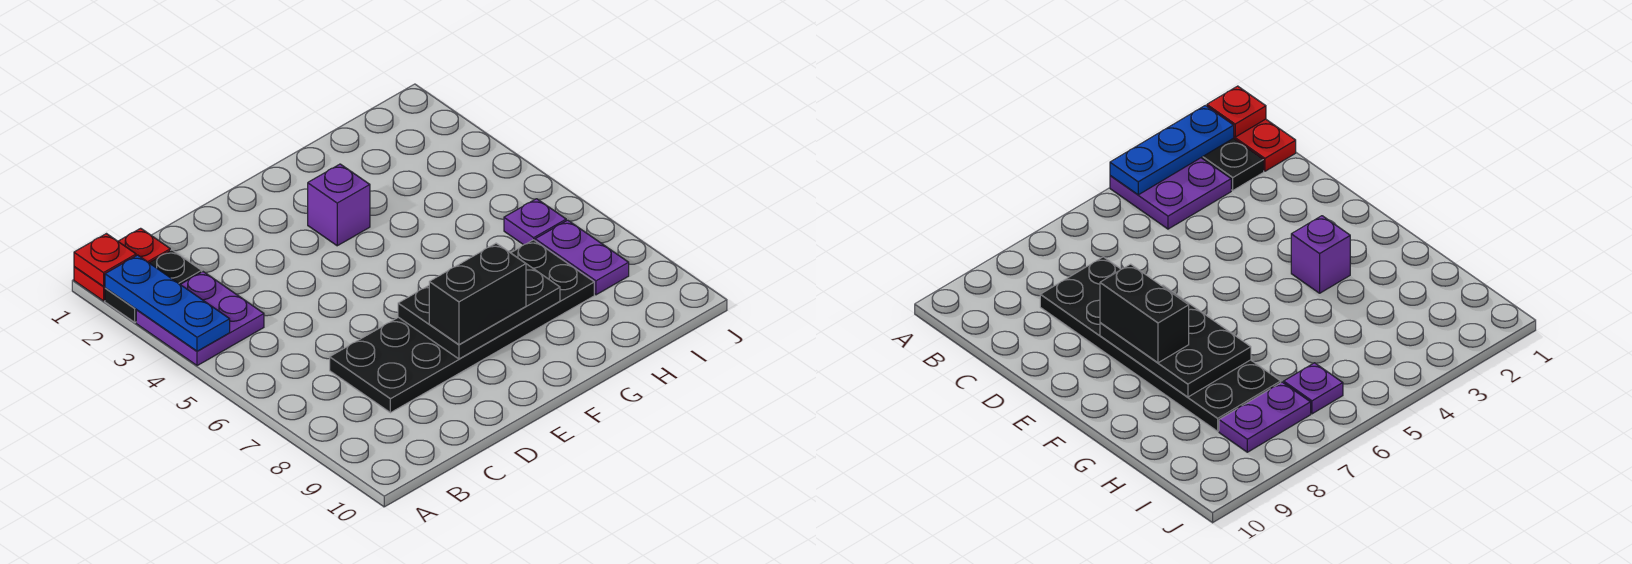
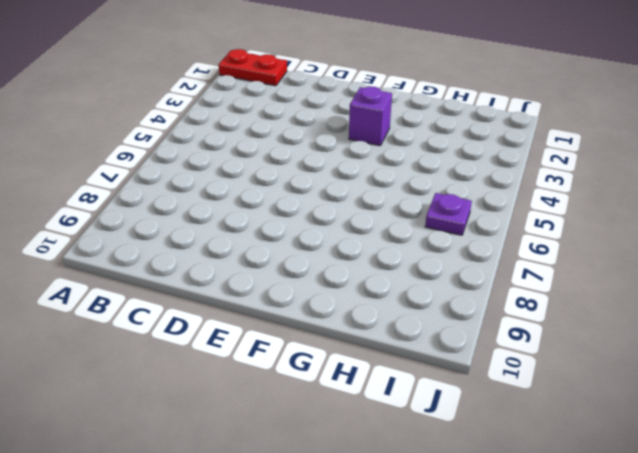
none -> black plate A2:B2 level 1
none -> purple plate A3:B4 level 1

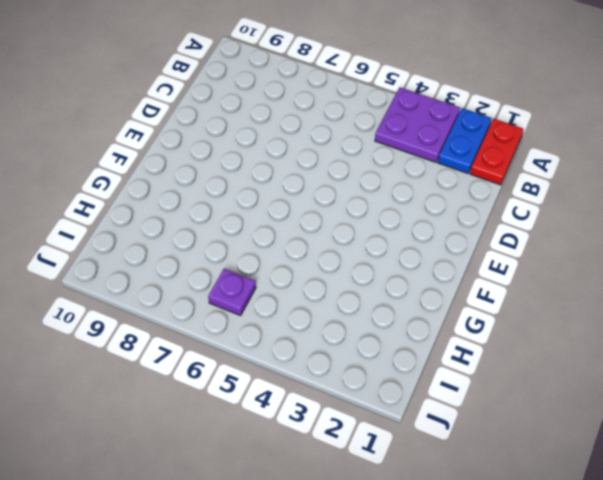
blue plate A2:B2 level 1 -> black plate A2:B2 level 1
none -> black plate C7:H8 level 1
none -> purple brick F3 level 1

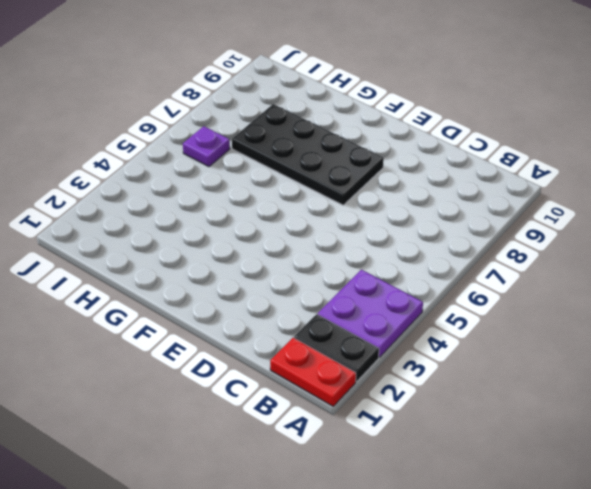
black plate E7:H8 level 1 -> black plate C7:H8 level 1
none -> purple brick F3 level 1
none -> purple plate I7:I8 level 1

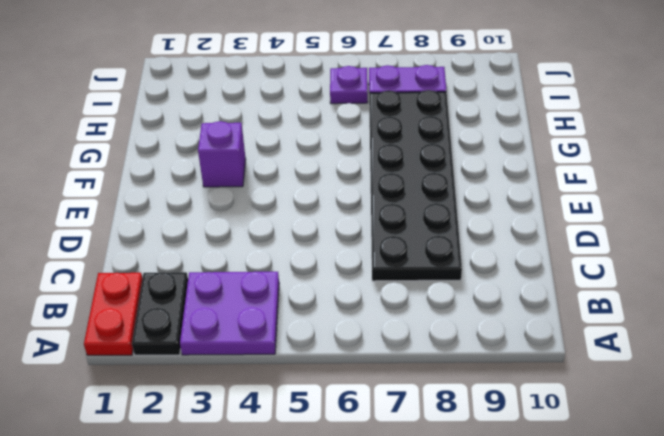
none -> red plate A1 level 2
none -> blue plate A2:A4 level 2

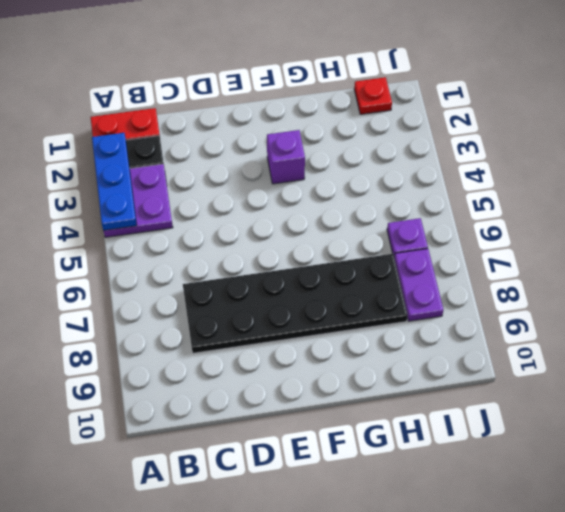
red plate I1 level 1 -> red plate A1 level 2
none -> black plate E7:G8 level 2
none -> black brick E8:F8 level 3

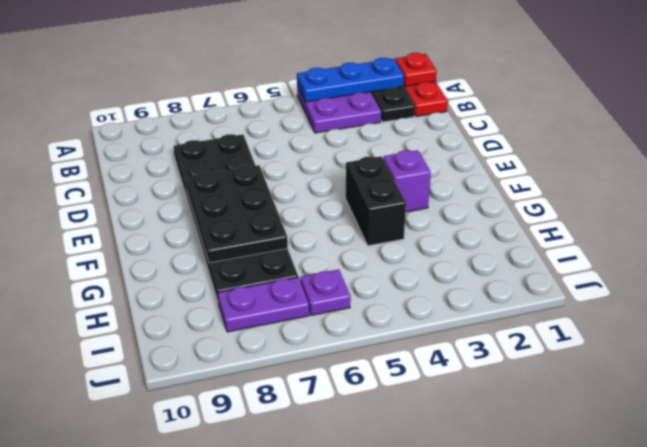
black brick F4:G4 level 1 -> black brick E8:F8 level 3

